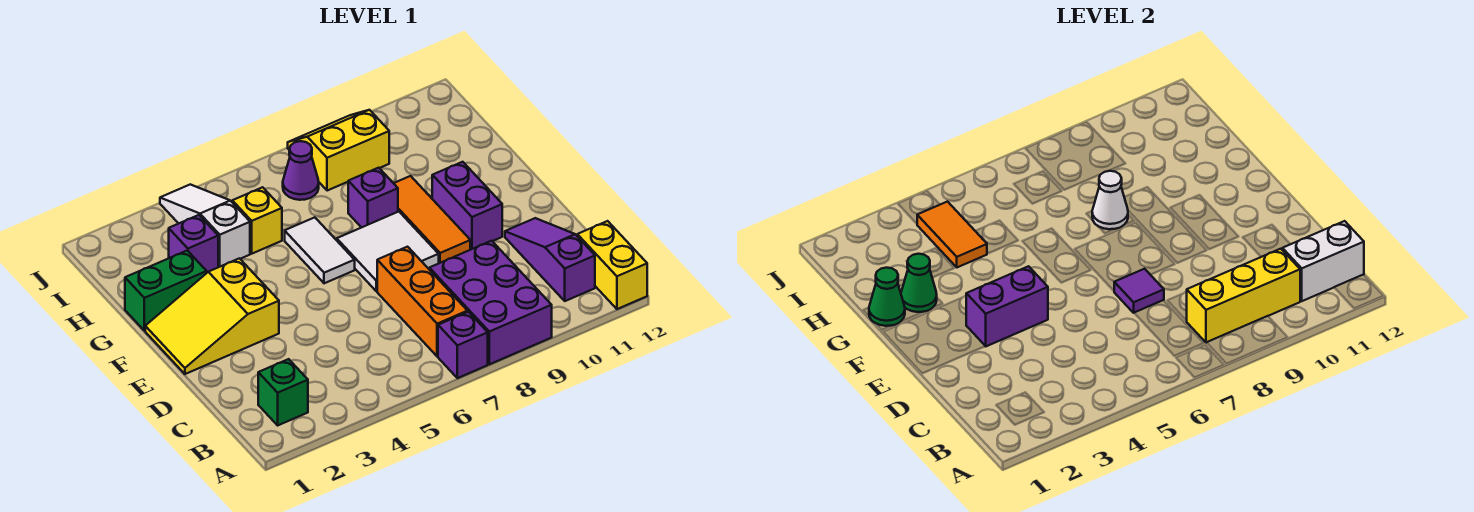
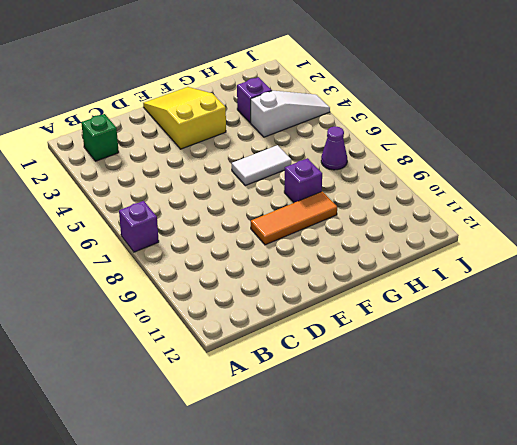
none -> purple brick A8:C9 level 1
none -> yellow brick A12:B12 level 1
none -> orange brick B7:D7 level 1

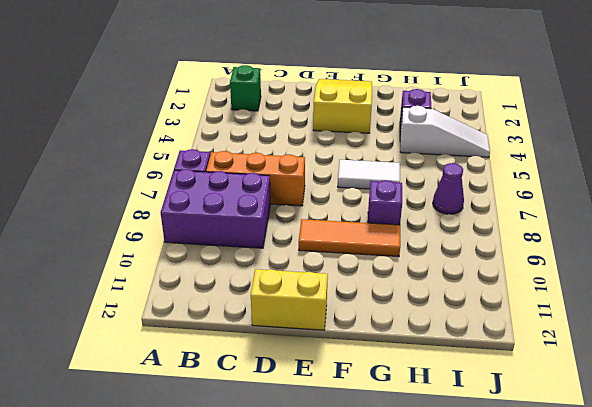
yellow brick D12:E12 level 1 -> yellow brick A12:B12 level 1
none -> purple slope B11:D11 level 1 top B
none -> white tile E7:F8 level 1
none -> purple brick E10:F10 level 1

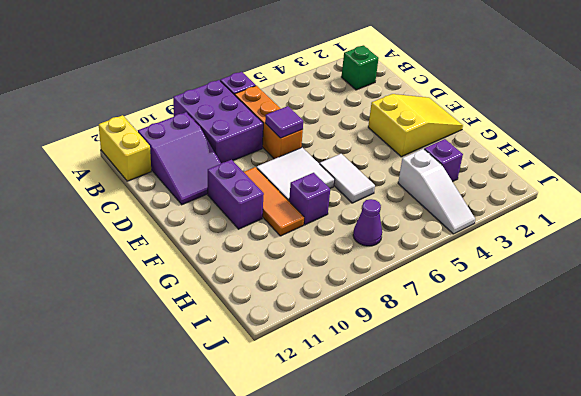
purple slope B10:D11 level 1 top B -> purple slope B11:D11 level 1 top B
none -> green brick G1:G2 level 1
none -> yellow brick H5 level 1
none -> yellow slope I8:J9 level 1 top I

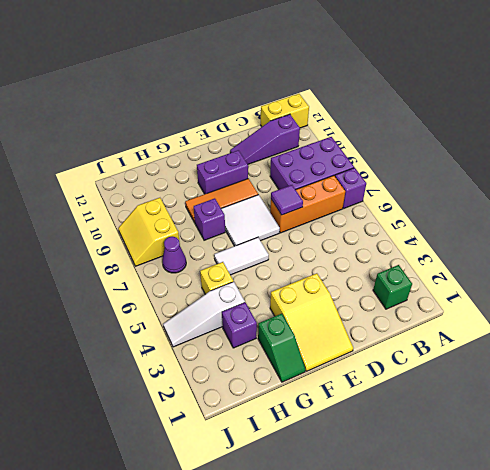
green slope G1:G2 level 1 top 2 -> green brick G1:G2 level 1
none -> yellow brick B8:B10 level 2
none -> white brick B11:B12 level 2
none -> purple brick E3:E4 level 2

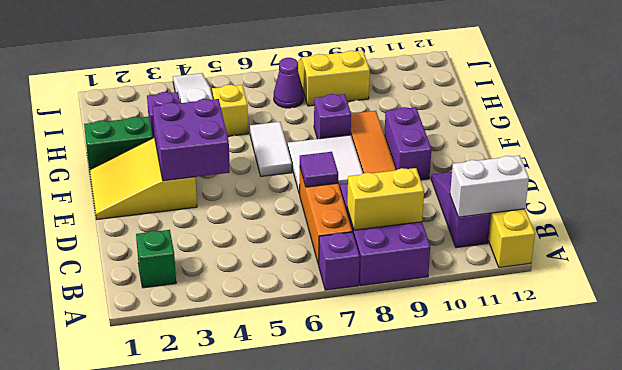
yellow brick B8:B9 level 2 -> yellow brick B8:B10 level 2
purple brick E3:F4 level 2 -> purple brick E3:E4 level 2
none -> green cone G1 level 2
none -> green cone G2 level 2
none -> white cone G8 level 2

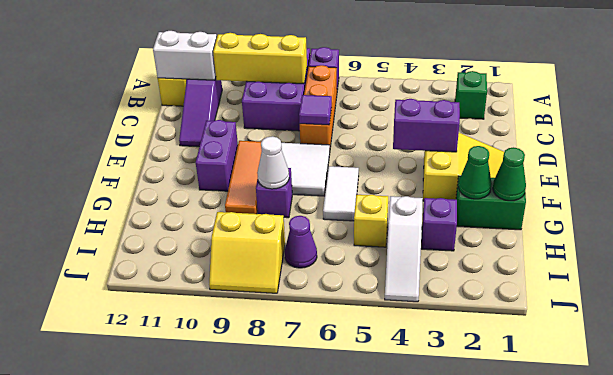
none -> orange tile H4:I4 level 2

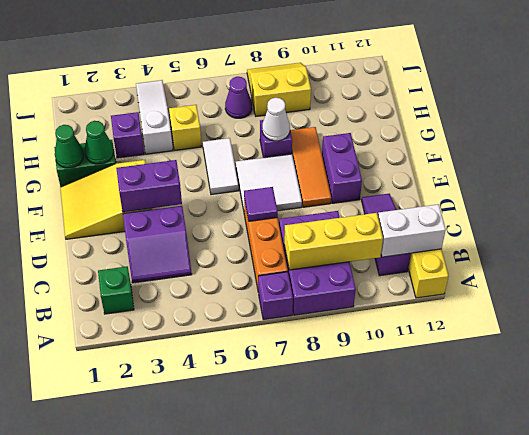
purple slope C3:D4 level 1 top D -> none
none -> orange tile H4:I4 level 2

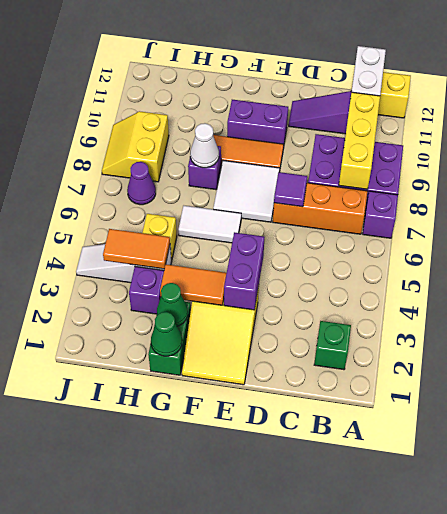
orange tile F3:G3 level 2 -> none

